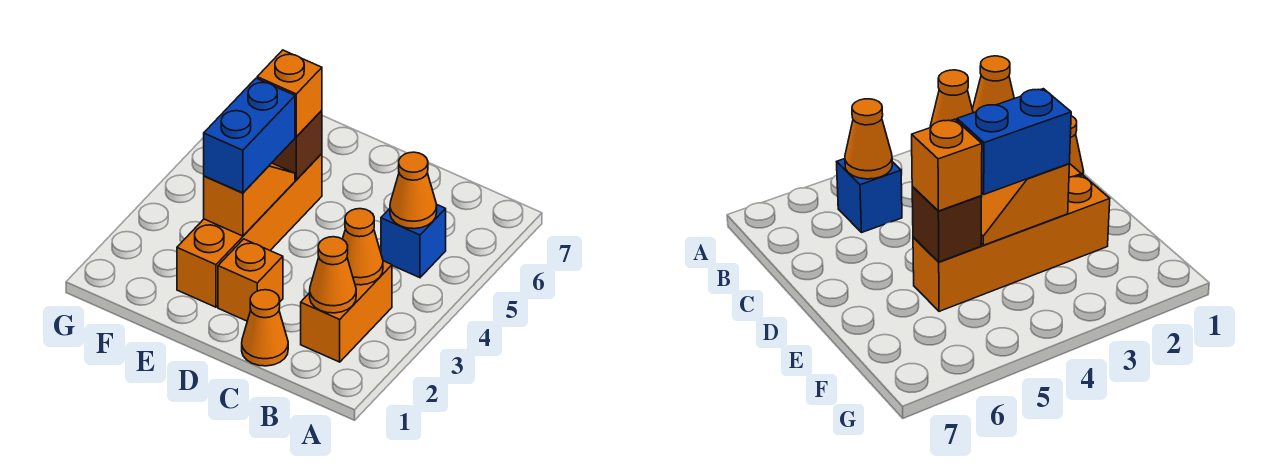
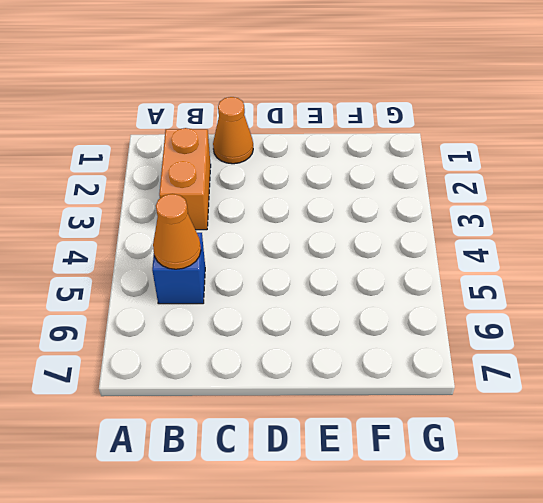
none -> orange brick D2 level 1
none -> orange brick E2:E5 level 1
none -> orange cone B2 level 2

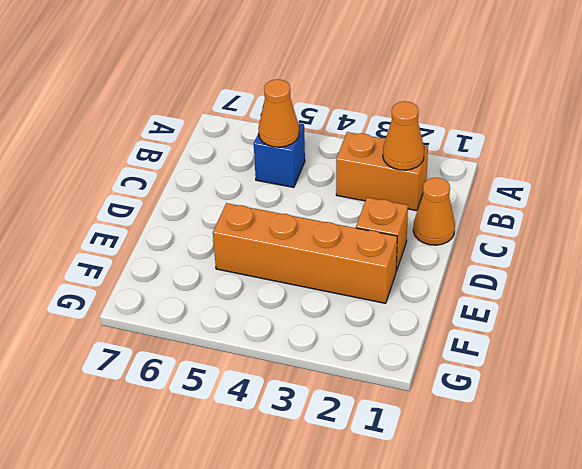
none -> orange cone B3 level 2
none -> orange slope E3:E4 level 2 top 3
none -> brown brick E5 level 2

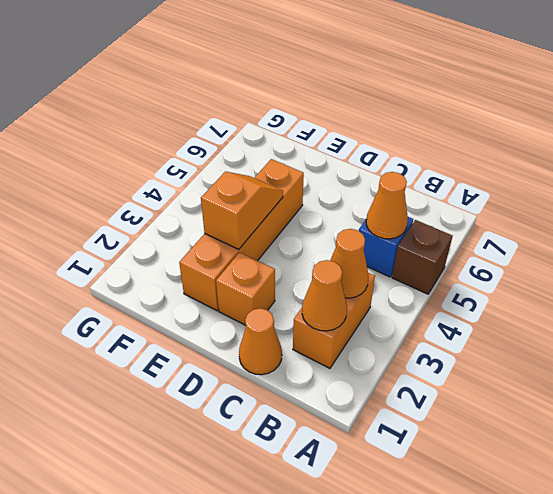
brown brick A5 level 1 -> brown brick E5 level 2
none -> blue brick E3:E4 level 3
none -> orange brick E5 level 3

